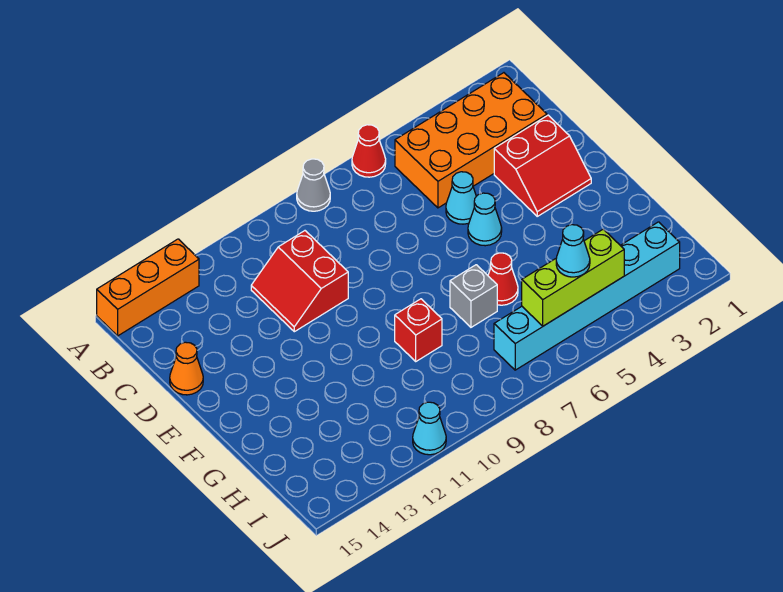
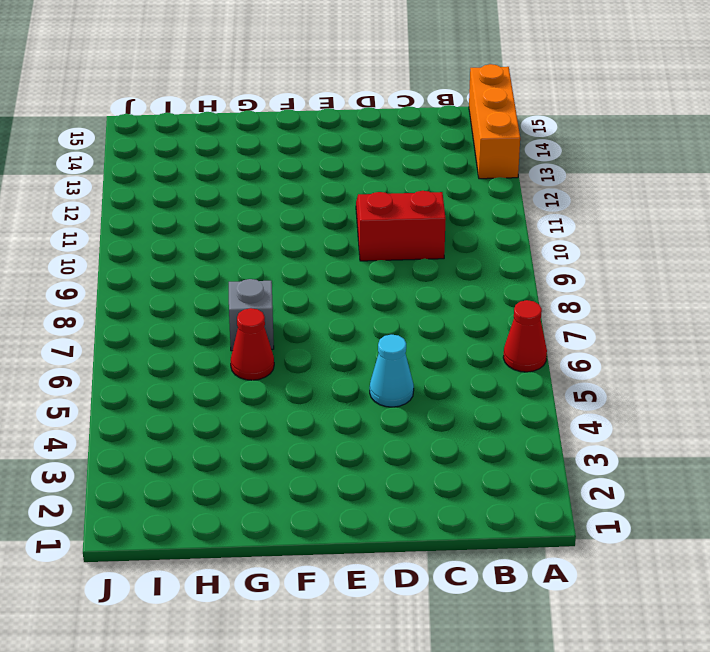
none -> grey cone A8 level 1
none -> orange brick B2:C5 level 1
none -> red slope D2:E3 level 1 top D

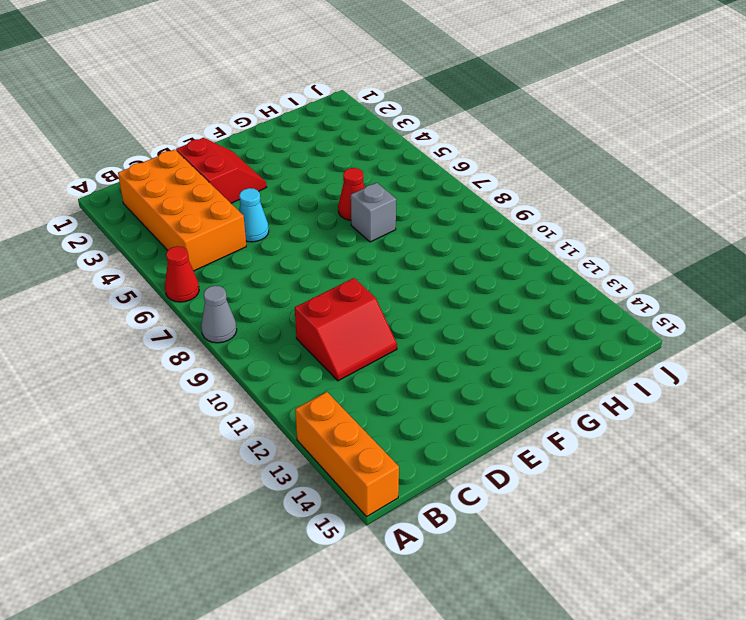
none -> orange cone D15 level 1
none -> cyan cone E5 level 1
none -> red brick G9 level 1

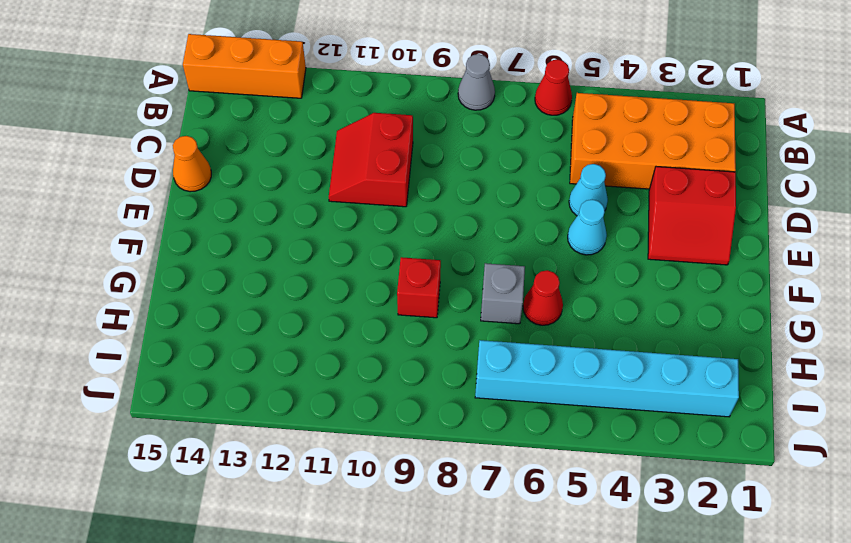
none -> cyan cone J11 level 1
none -> lime brick I4:I6 level 2
none -> cyan cone I5 level 3

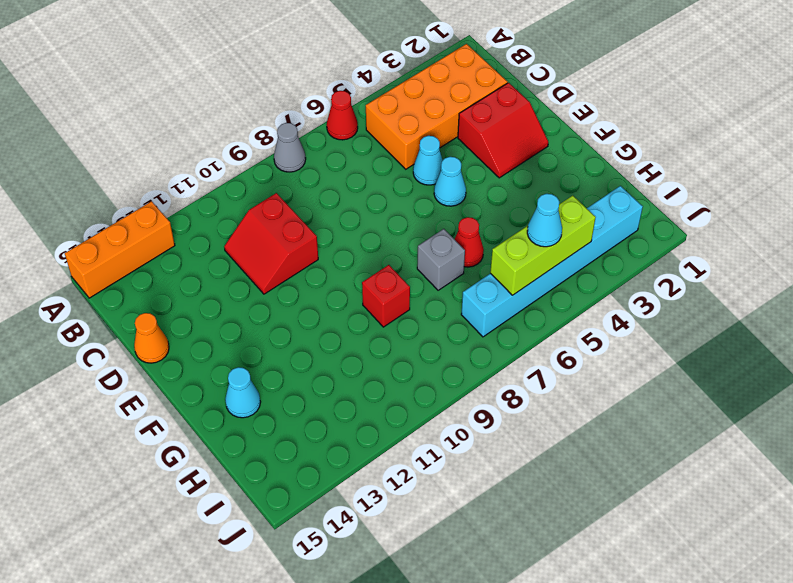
cyan cone G14 level 1 -> cyan cone J11 level 1

